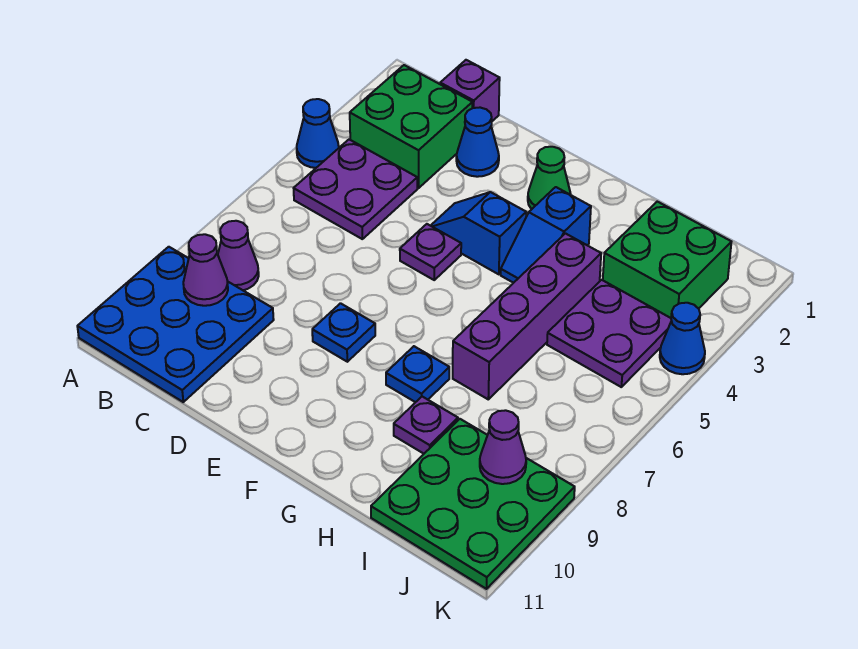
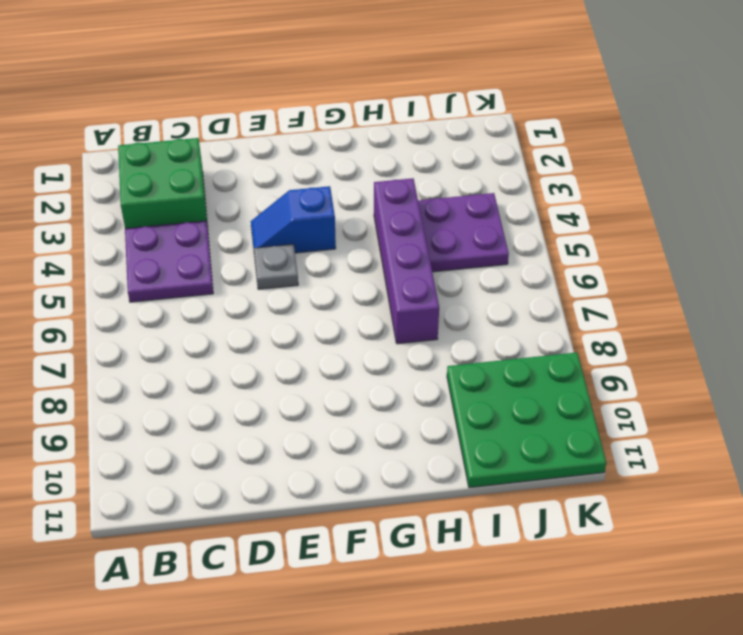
grey plate E5 level 1 -> purple plate E5 level 1
none -> blue cone A4 level 1
none -> blue plate A9:C11 level 1
none -> purple cone B8 level 1

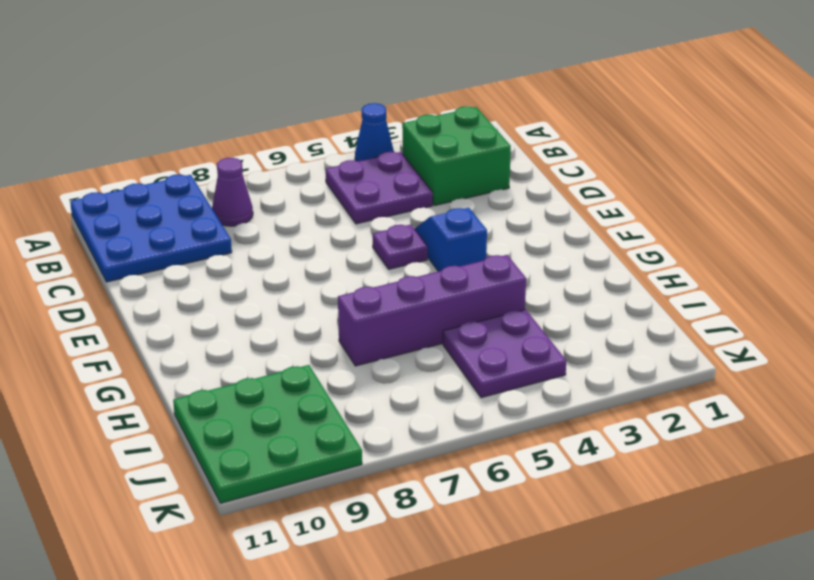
none -> purple brick C1 level 1
none -> blue cone D2 level 1
none -> blue plate E8 level 1

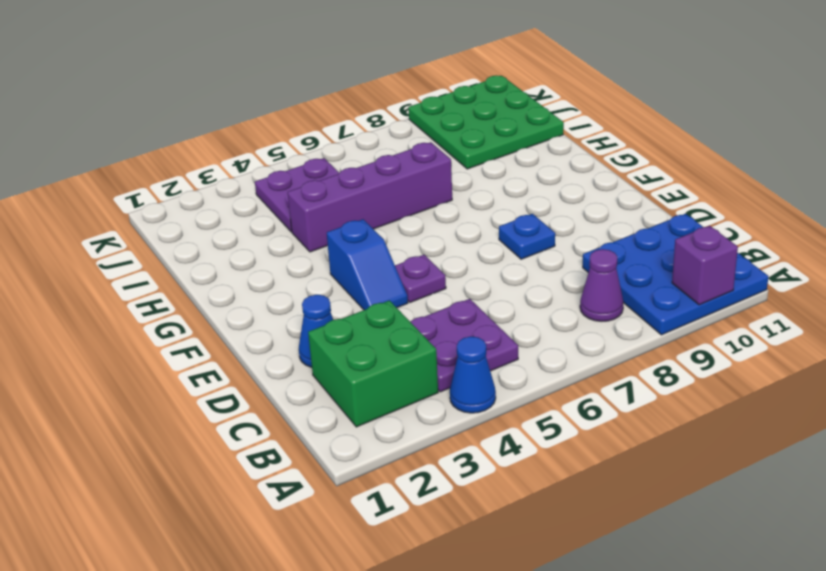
purple brick A10 level 2 -> purple brick C1 level 1
none -> green cone F2 level 1
none -> blue slope G3:G4 level 1 top 3
none -> blue plate G8 level 1

